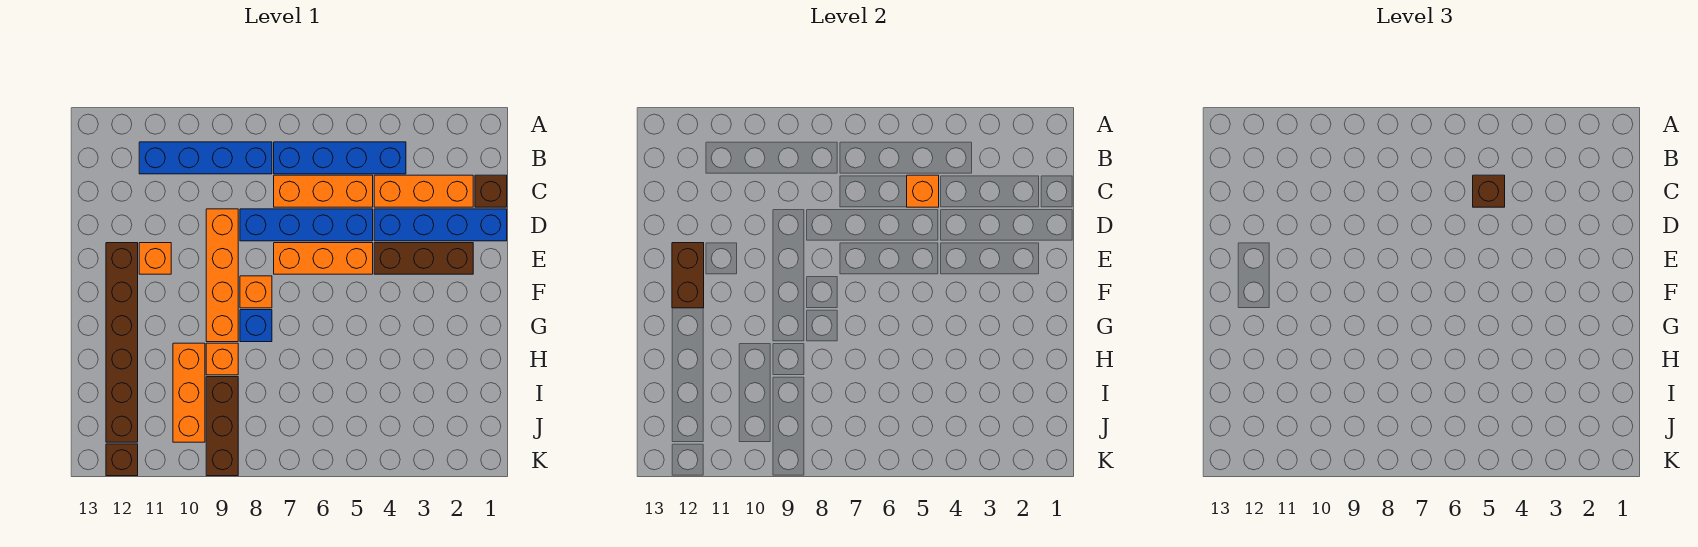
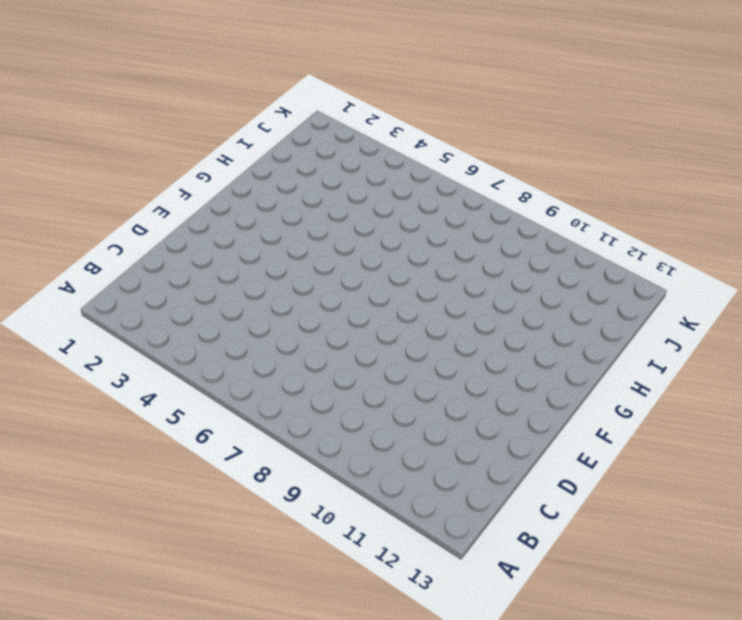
none -> blue brick B4:B7 level 1
none -> blue brick B8:B11 level 1
none -> brown brick C1 level 1

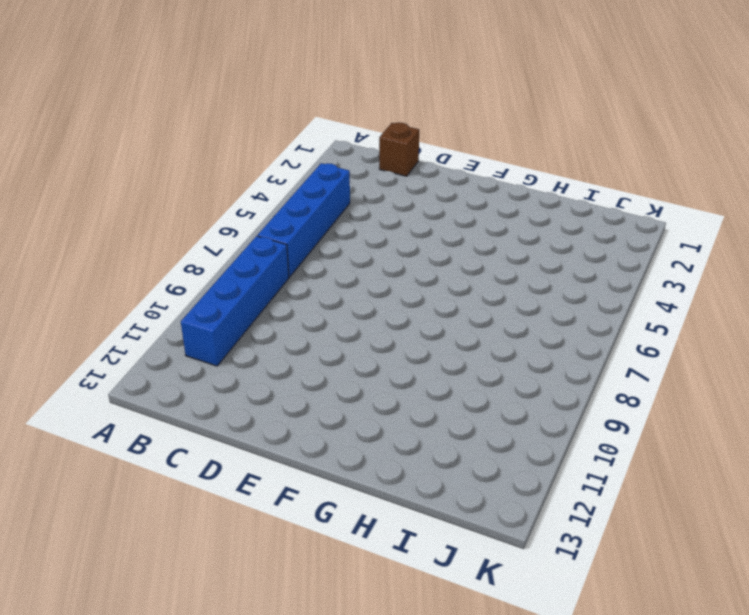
none -> orange brick C2:C4 level 1
none -> orange brick C5:C7 level 1
none -> blue brick D1:D4 level 1

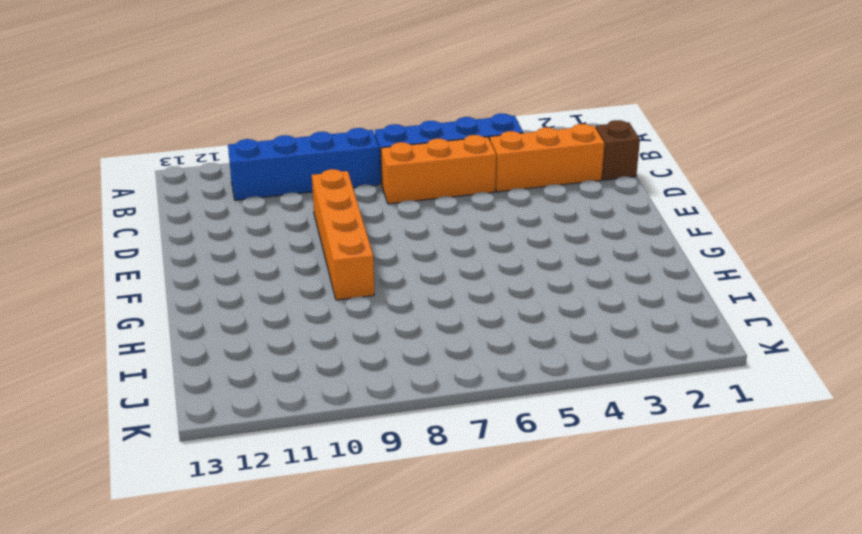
none -> blue brick D1:D4 level 1
none -> blue brick D5:D8 level 1
none -> brown brick E2:E4 level 1

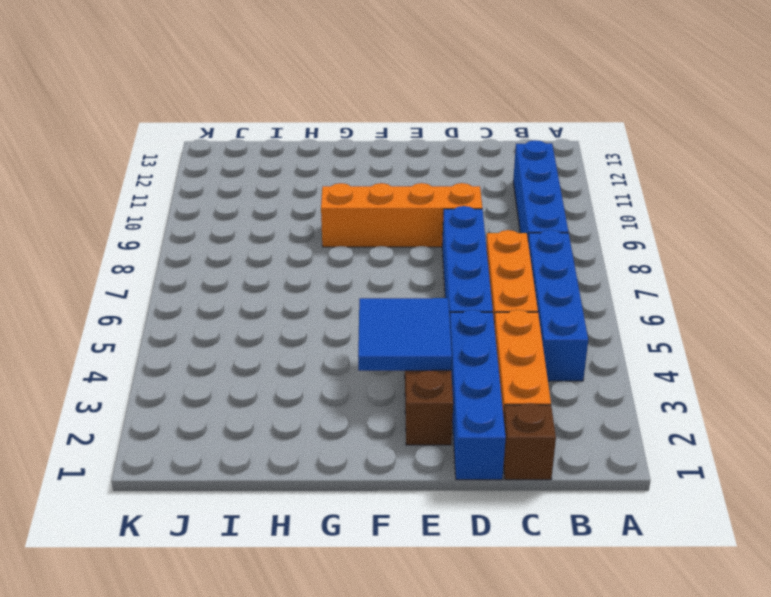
blue tile E3:F4 level 2 -> none
none -> orange brick E5:E7 level 1
none -> orange brick E11 level 1
none -> brown brick E12:J12 level 1

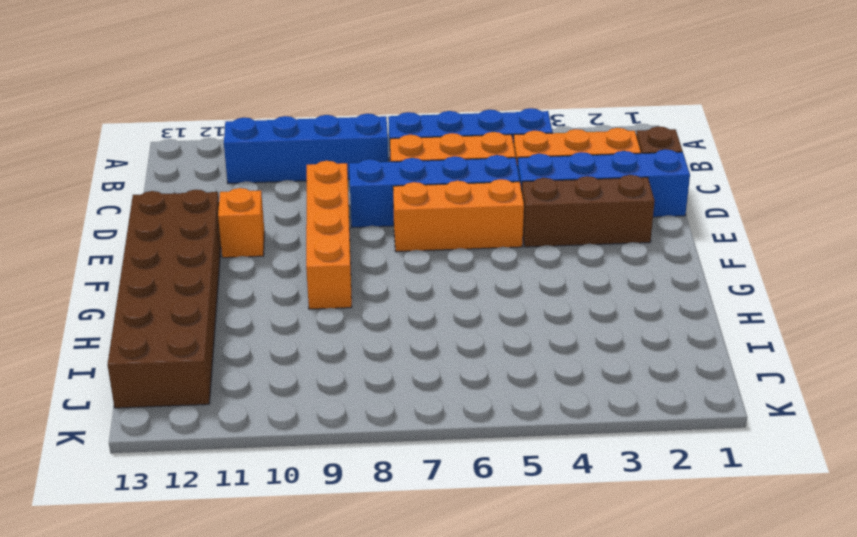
brown brick E12:J13 level 1 -> brown brick E12:J12 level 1
none -> orange brick F8 level 1
none -> blue brick G8 level 1
none -> orange brick H9 level 1

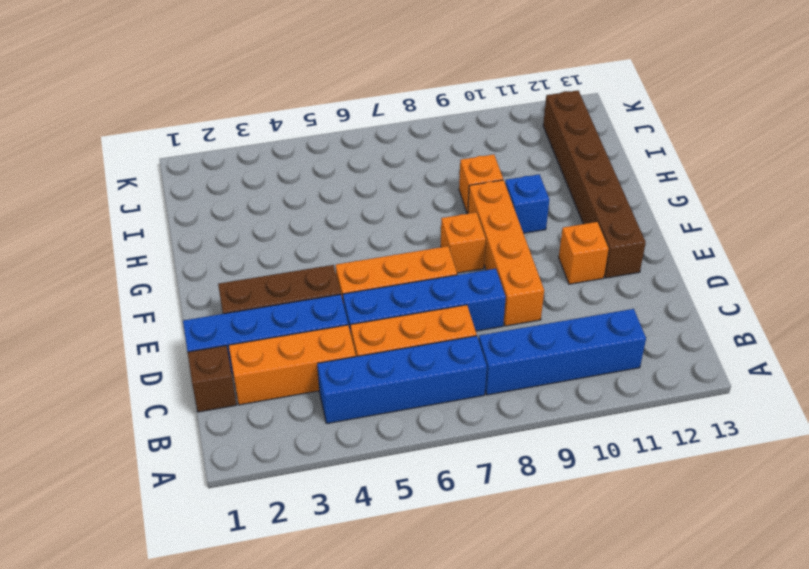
blue brick G10 level 1 -> blue brick G8 level 1
none -> orange brick H10:J10 level 1
none -> brown brick I9:K9 level 1
none -> brown brick K12 level 1

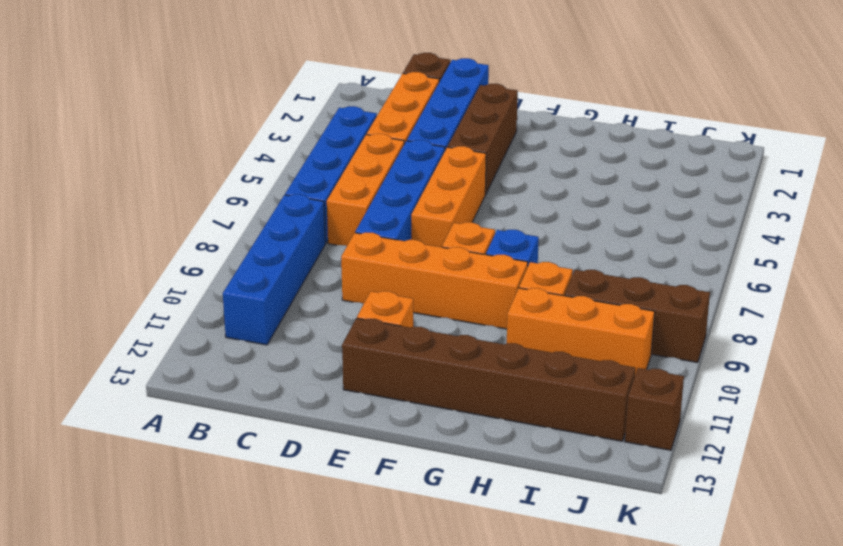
none -> orange brick C5 level 2
none -> brown brick E12:F12 level 2
none -> brown brick C5 level 3

